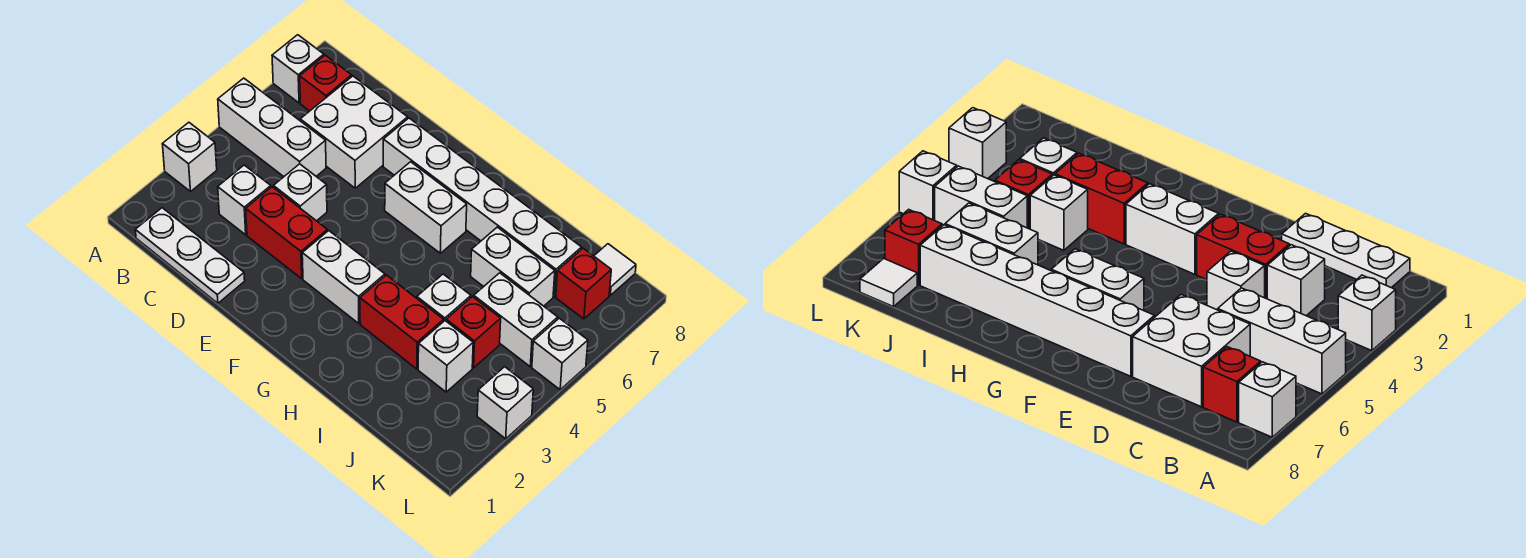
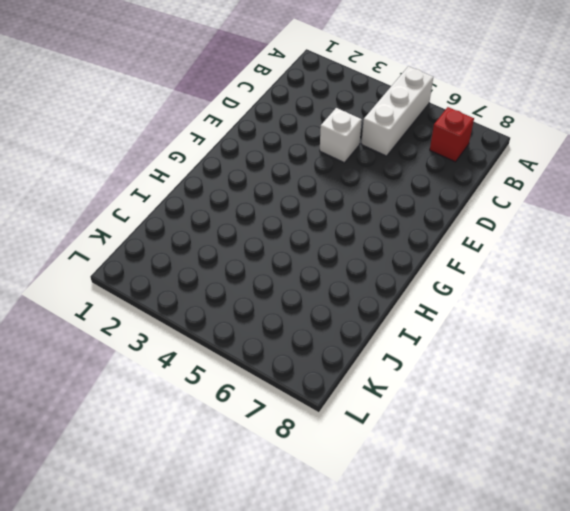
none -> white brick A3 level 1
none -> white brick A7 level 1
none -> white plate B1:D1 level 1

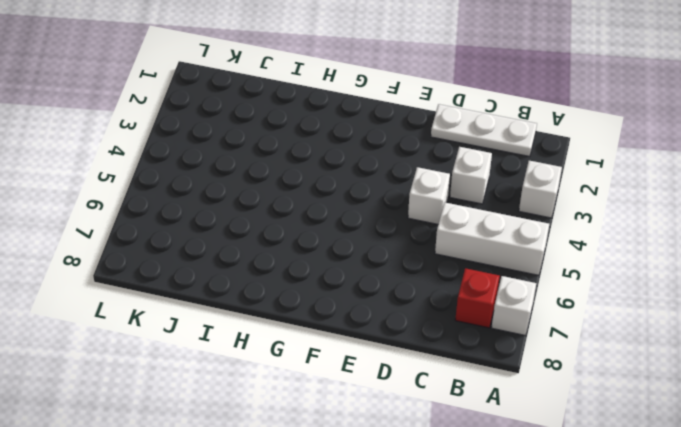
none -> white brick C6:D7 level 1
none -> red brick D3:E3 level 1
none -> white brick E7:J7 level 1

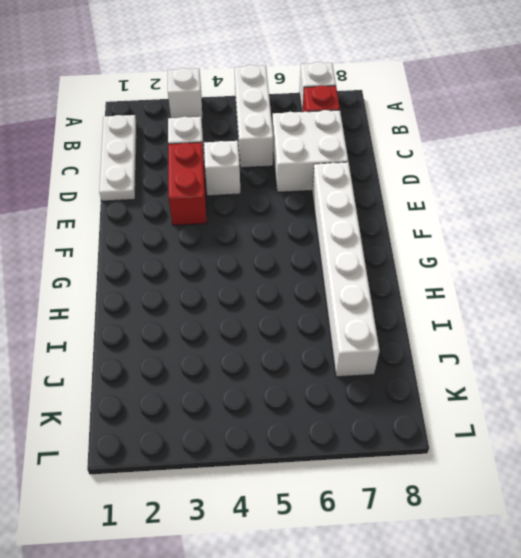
none -> white brick F3:G3 level 1
none -> white brick F6:G6 level 1
none -> red brick H3:I3 level 1

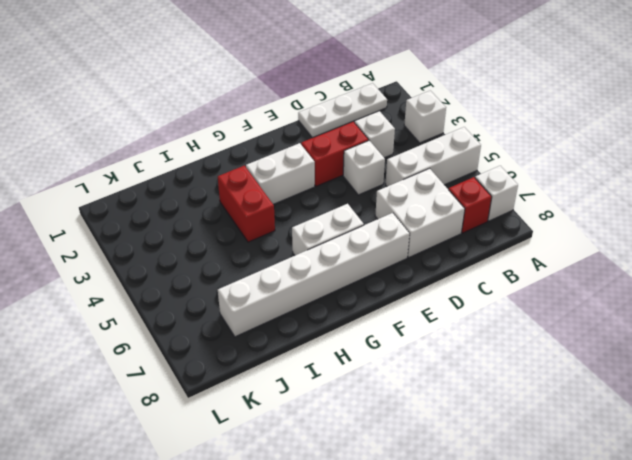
red brick H3:H4 level 1 -> red brick H3:I3 level 1
none -> white brick I4 level 1
none -> white brick I6:J6 level 1
none -> white brick J3 level 1

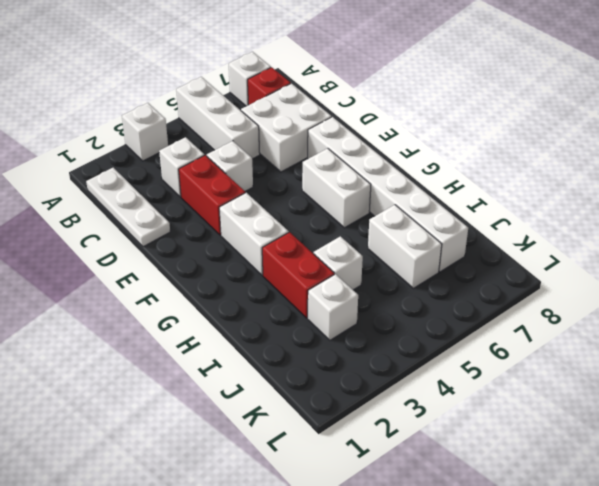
none -> red brick J4 level 1
none -> white brick J5:K5 level 1
none -> red brick K7 level 1

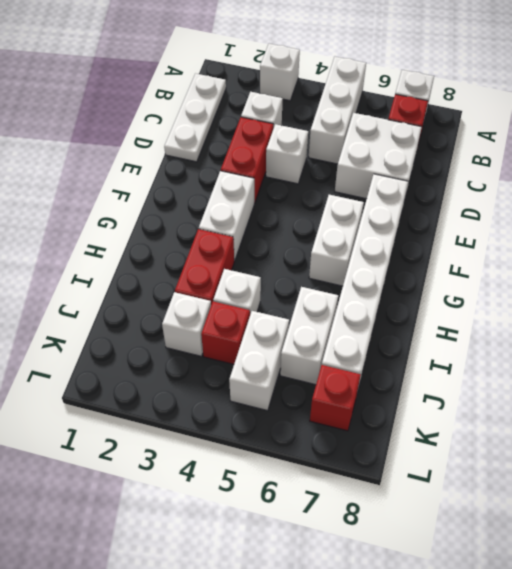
none -> white tile K8 level 1
none -> white brick L3 level 1
none -> white brick L5 level 1

